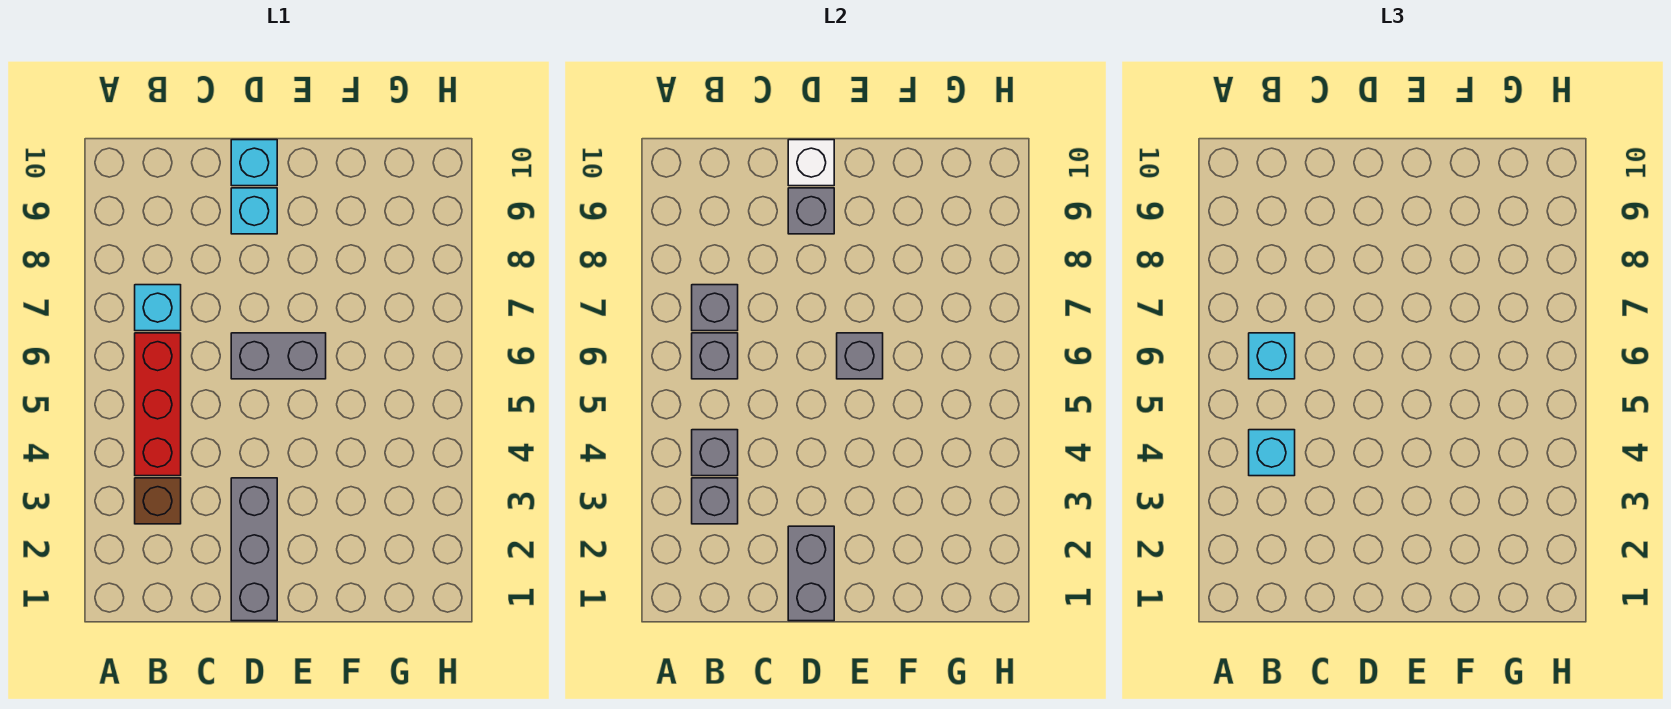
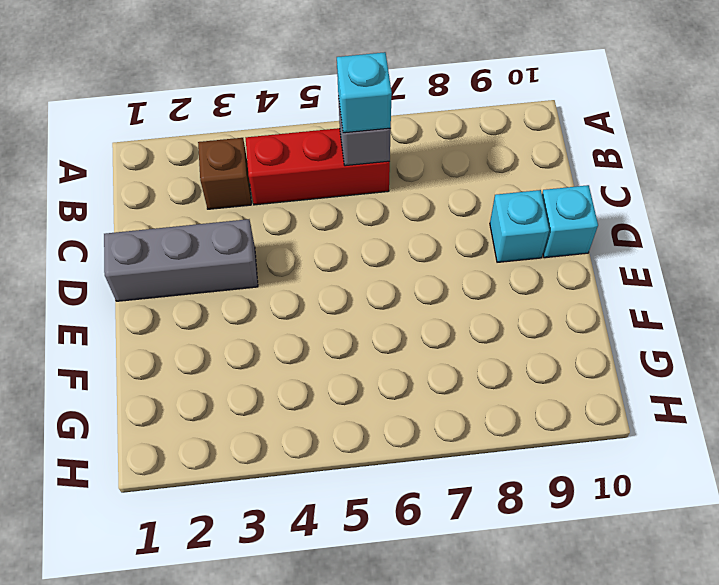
none -> cyan brick B7 level 1
none -> grey brick D6:E6 level 1
none -> grey brick B3 level 2

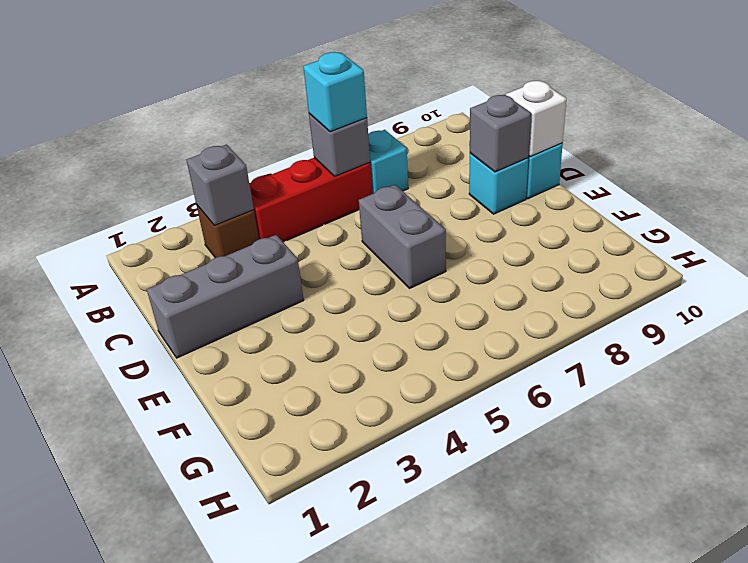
none -> grey brick B4 level 2
none -> grey brick B7 level 2
none -> grey brick D1:D2 level 2

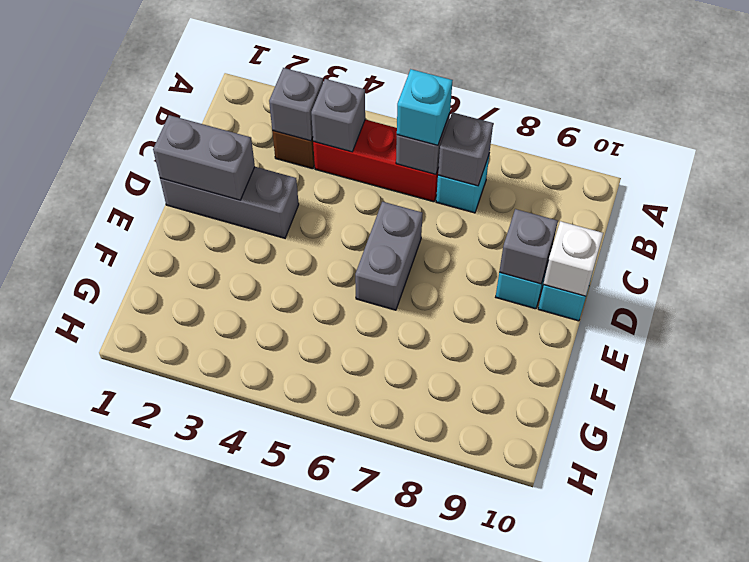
none -> grey brick E6 level 2
none -> cyan brick B4 level 3

